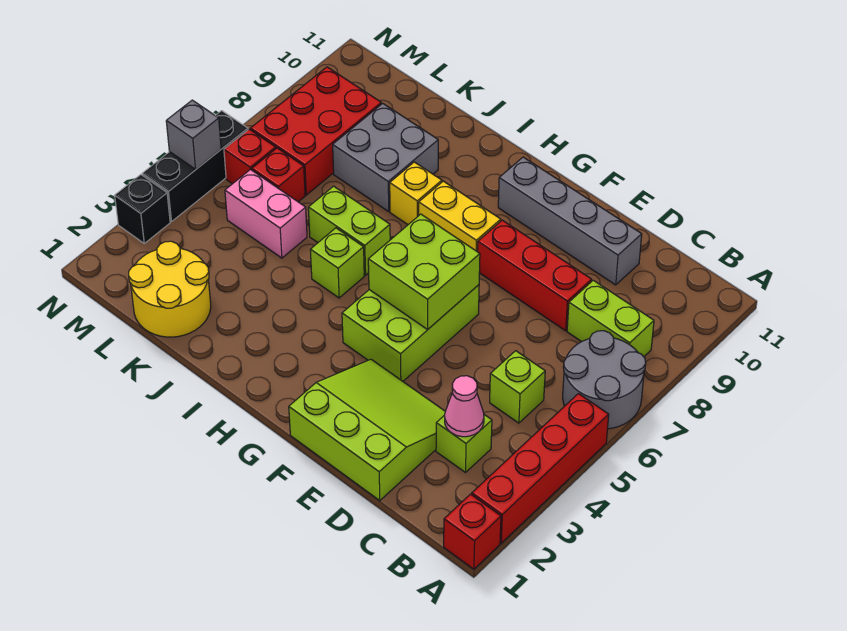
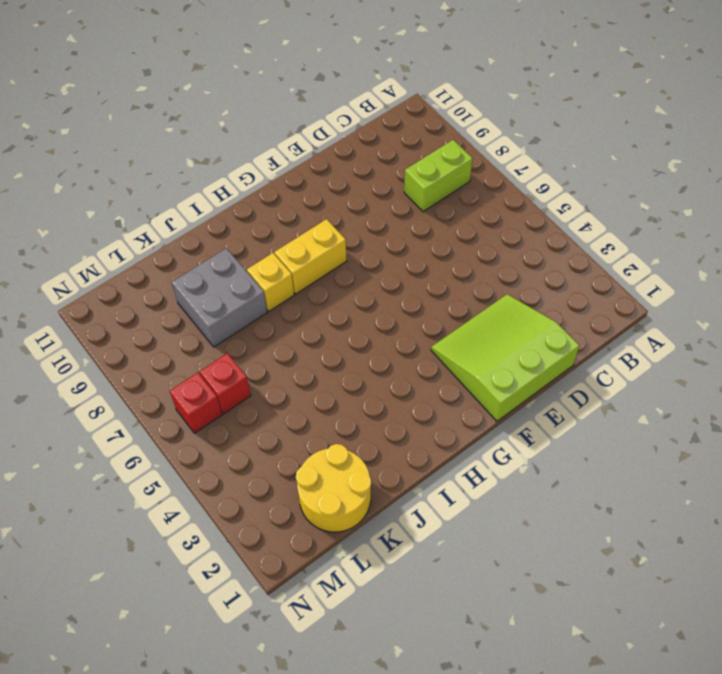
none -> red brick A1 level 1
none -> red brick A2:A5 level 1
none -> grey round brick A6:B7 level 1

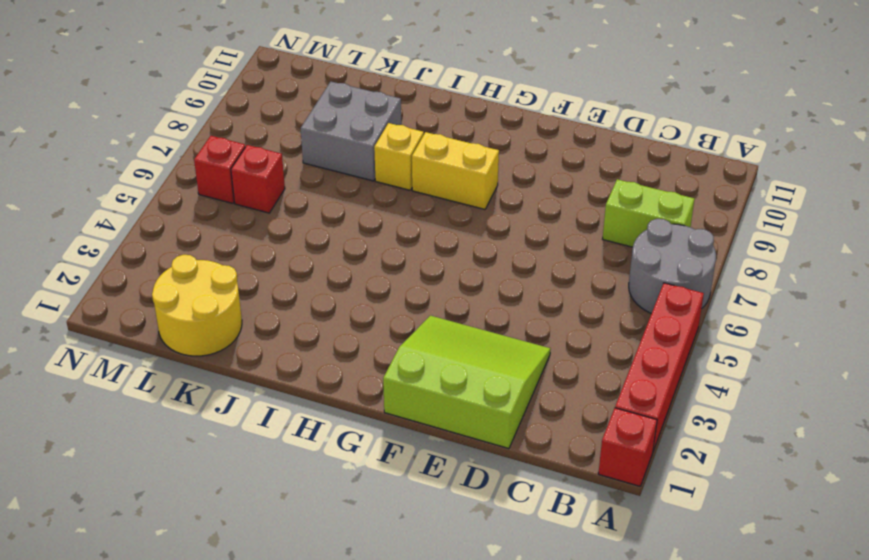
none -> lime brick C3 level 1
none -> lime brick C5 level 1
none -> red brick D8:F8 level 1

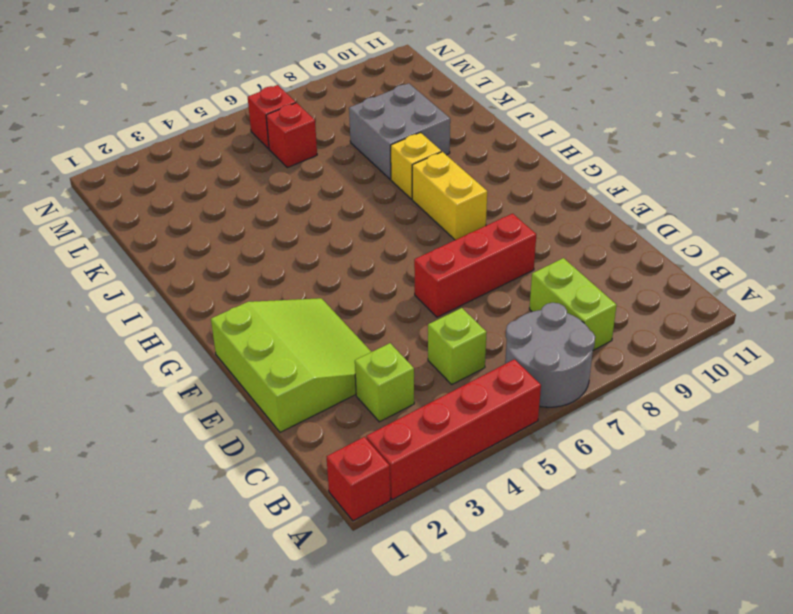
red brick E6:E8 level 1 -> red brick D8:F8 level 1
none -> grey brick D10:G10 level 1
none -> lime brick F4:G6 level 1
none -> lime brick I5 level 1

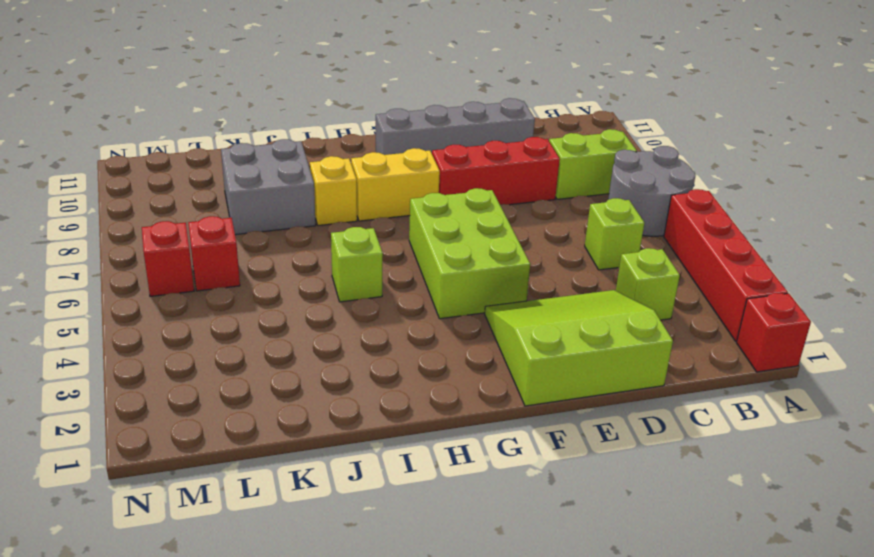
none -> lime brick I6:J6 level 1
none -> yellow round brick K1:L2 level 1
none -> pink brick K5:L5 level 1

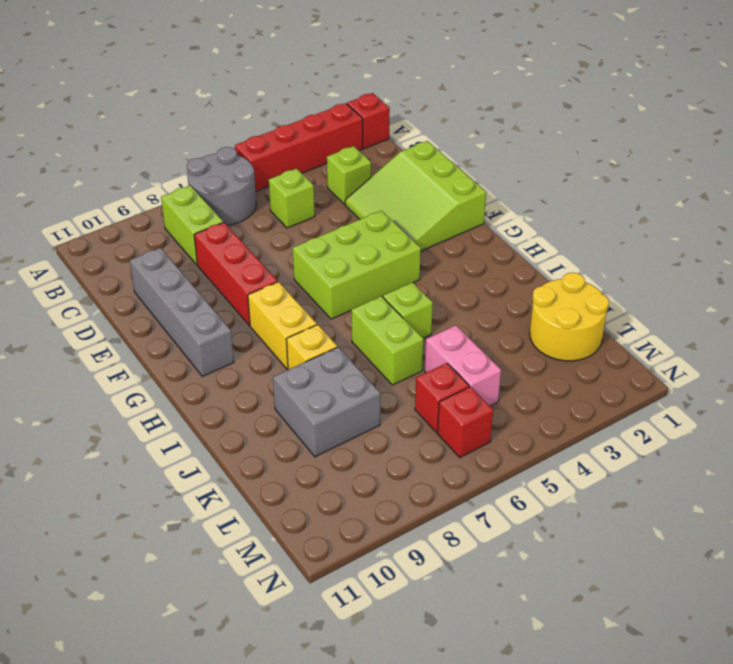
none -> red brick L7:M9 level 1
none -> black brick N3 level 1
none -> black brick N4:N6 level 1

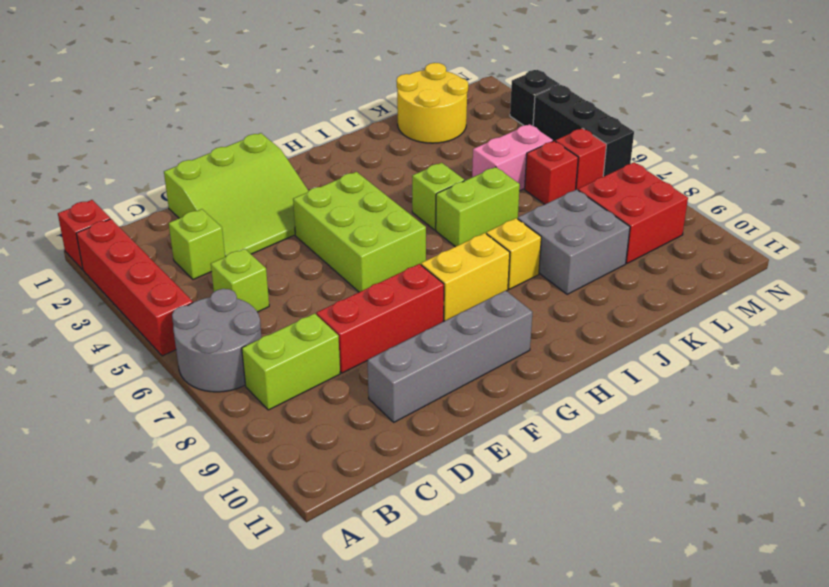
red brick L8:M9 level 1 -> red brick L7:M9 level 1
none -> pink cone C3 level 2
none -> lime brick F5:G6 level 2
none -> grey brick N5 level 2

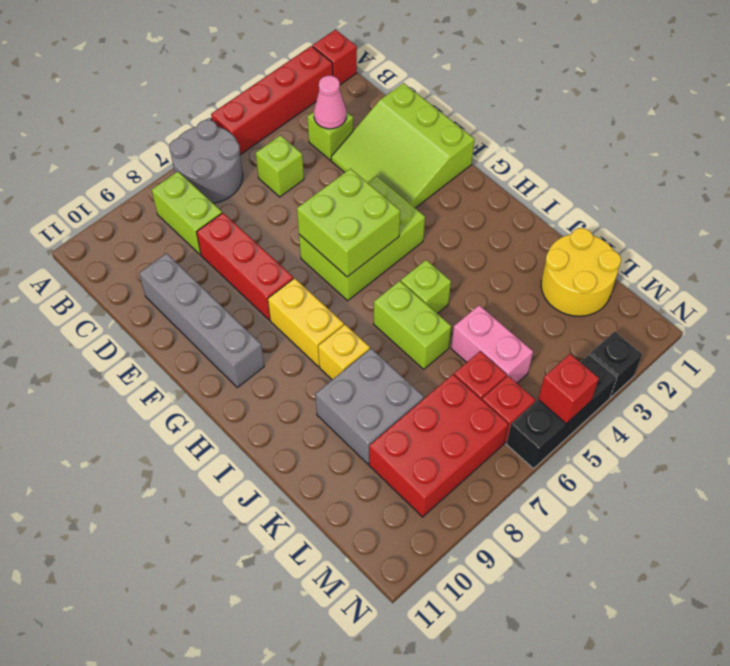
red brick N5 level 2 -> grey brick N5 level 2

